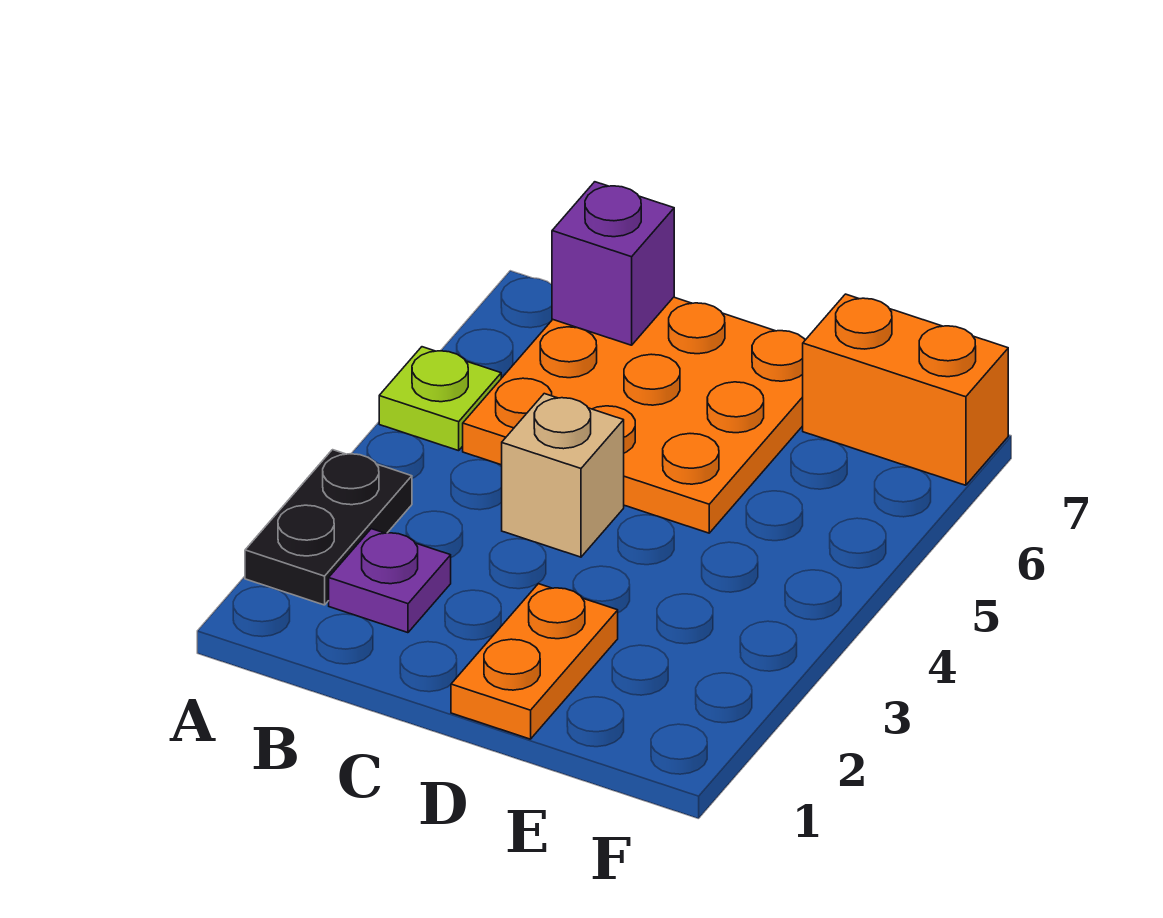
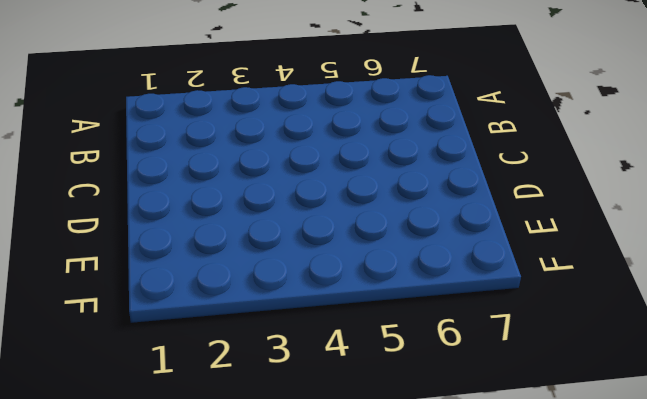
none -> black plate A2:A3 level 1
none -> lime plate A5 level 1

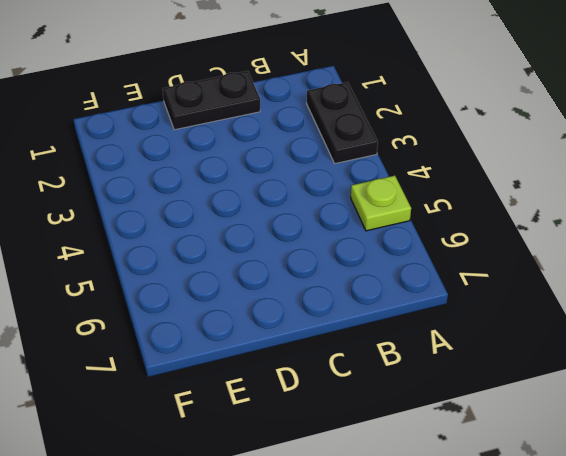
black plate C1:D1 level 1 -> orange plate D1:D2 level 1
none -> purple plate B2 level 1
none -> orange plate B5:D7 level 1

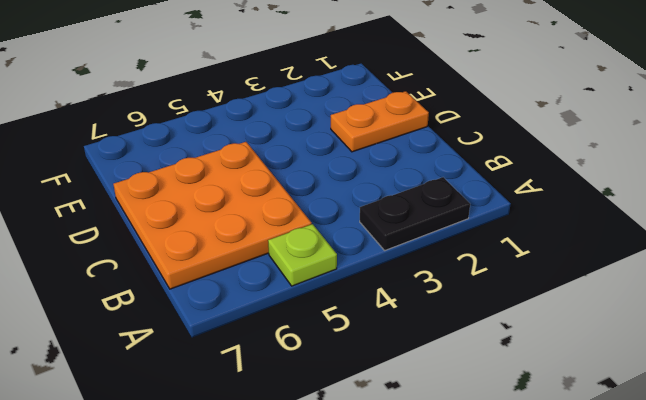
none -> purple plate B2 level 1
none -> tan brick C4 level 1

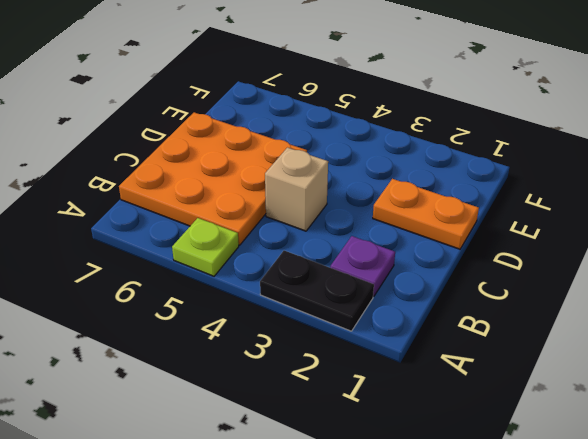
none -> orange brick E7:F7 level 1
none -> purple brick B7 level 2

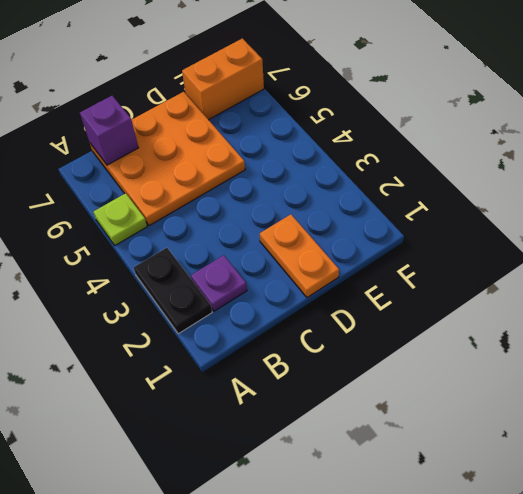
none -> tan brick C4 level 1

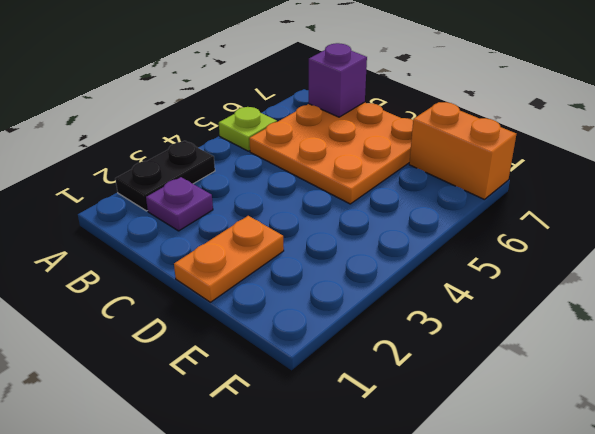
none -> tan brick C4 level 1

